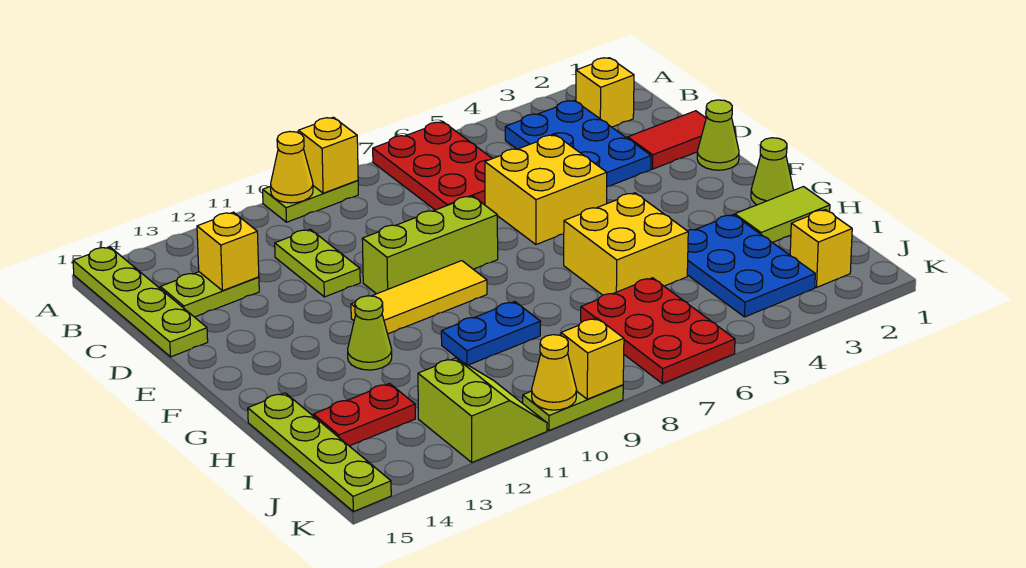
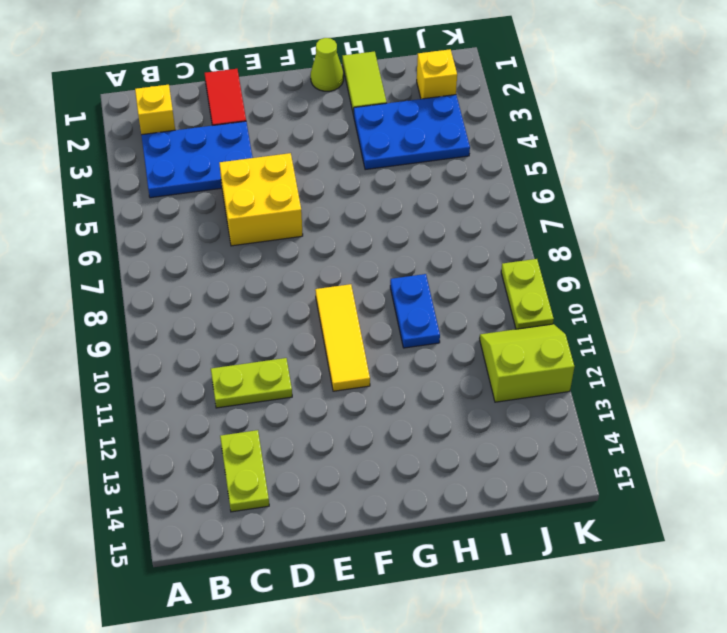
none -> red plate A6:C7 level 1
none -> lime plate A9:A10 level 1
none -> lime plate A15:D15 level 1

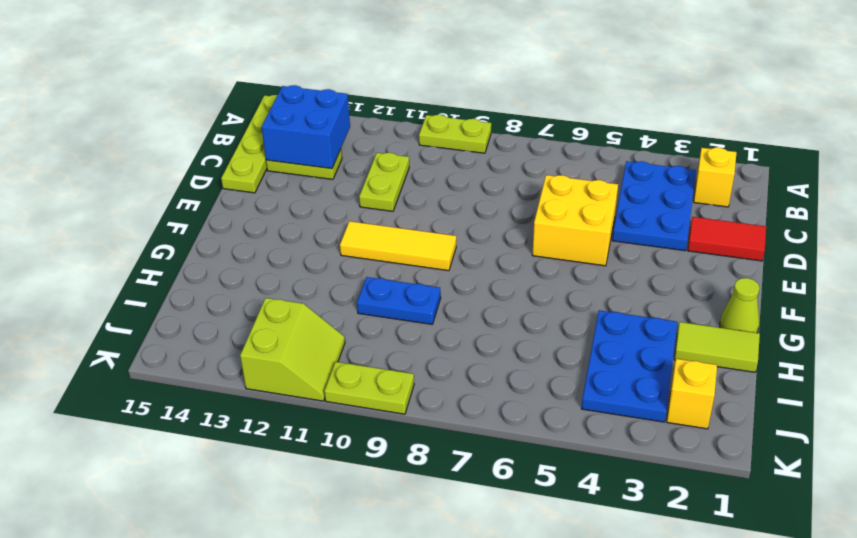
blue brick B13:C14 level 2 -> yellow brick C13 level 2
none -> red plate A6:C7 level 1
none -> lime cone E1 level 1
none -> lime brick E8:E10 level 1

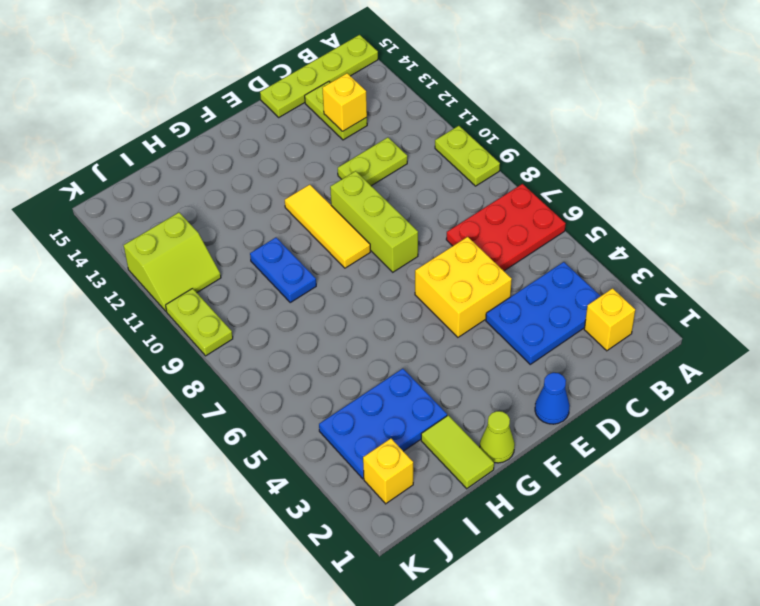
blue cone E1 level 1 -> lime cone E1 level 1
none -> red tile D1:D2 level 1
none -> yellow brick G5:H6 level 1
none -> lime cone G12 level 1

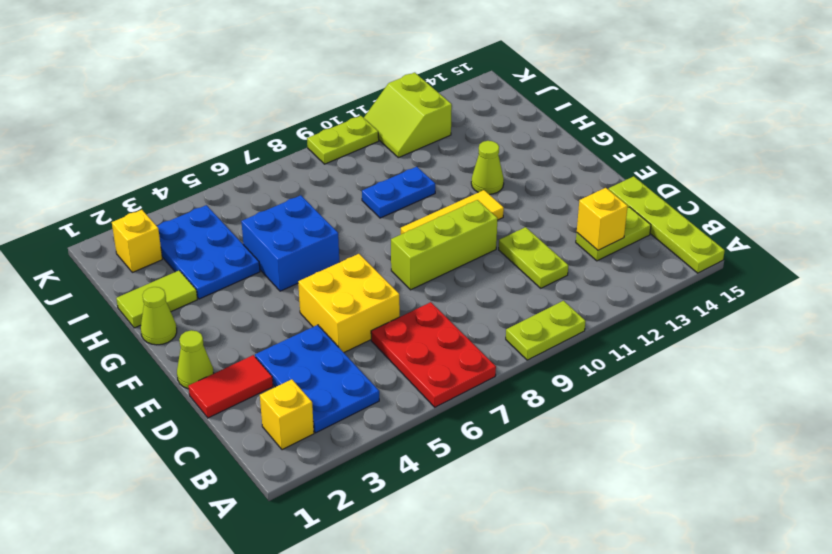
blue brick G5:H6 level 1 -> yellow brick G5:H6 level 1
none -> lime plate H15:K15 level 1
none -> red plate I6:K7 level 1
none -> red plate I13:I14 level 1

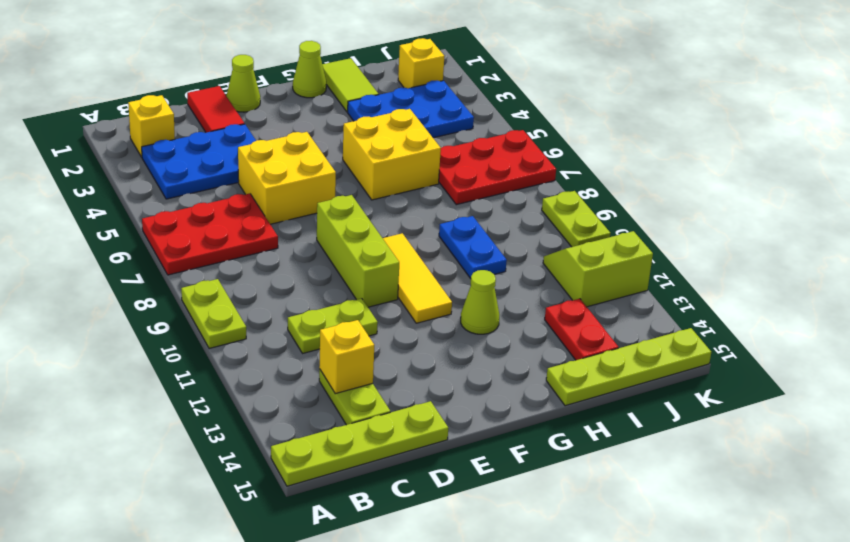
none -> yellow brick A9 level 2
none -> yellow cone A10 level 2
none -> yellow brick K9 level 2

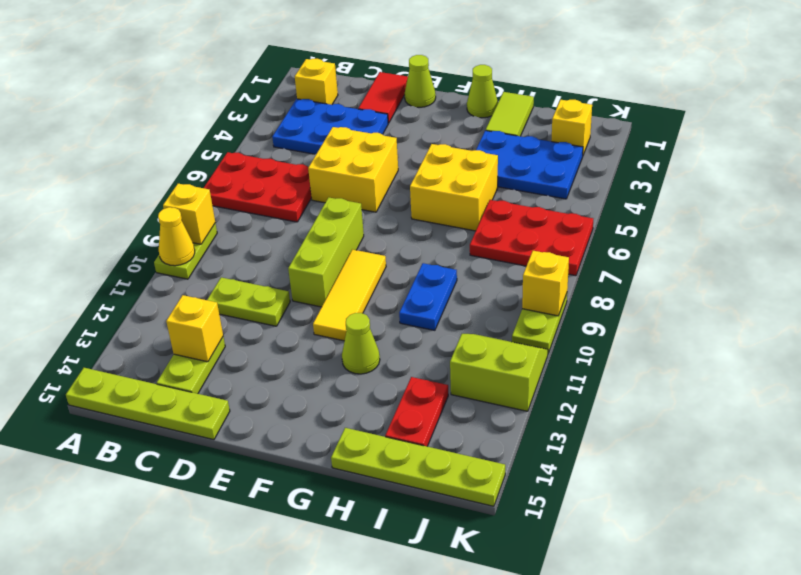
none -> yellow cone K10 level 2

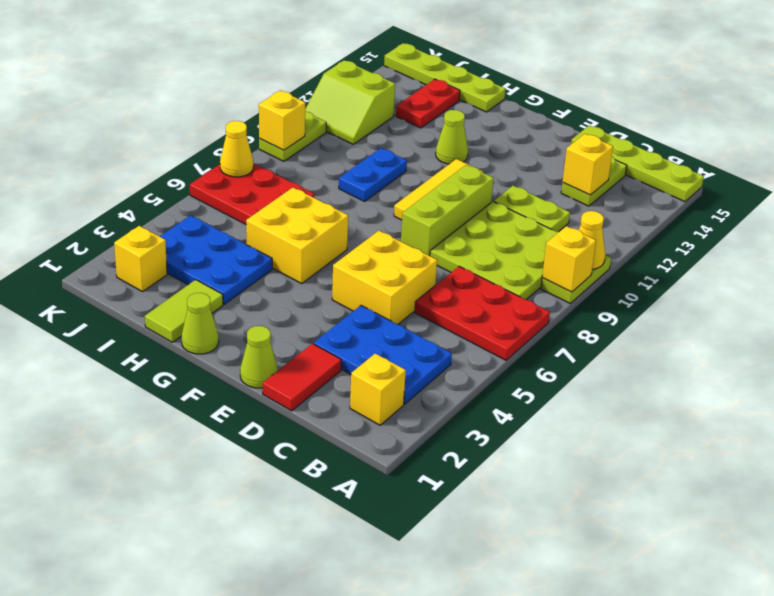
lime plate B8:D10 level 1 -> none
yellow cone K7 level 2 -> yellow cone K10 level 2

